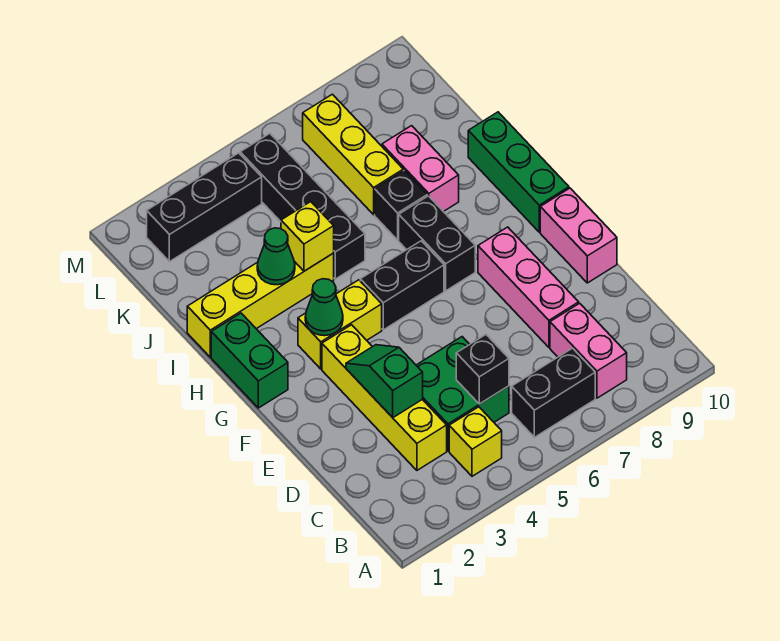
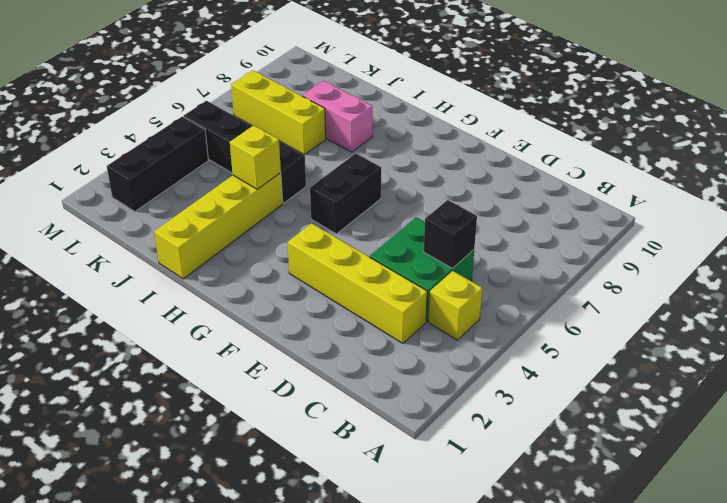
none -> black brick B6:B7 level 1
none -> pink brick B8:C8 level 1
none -> pink brick D8:F8 level 1

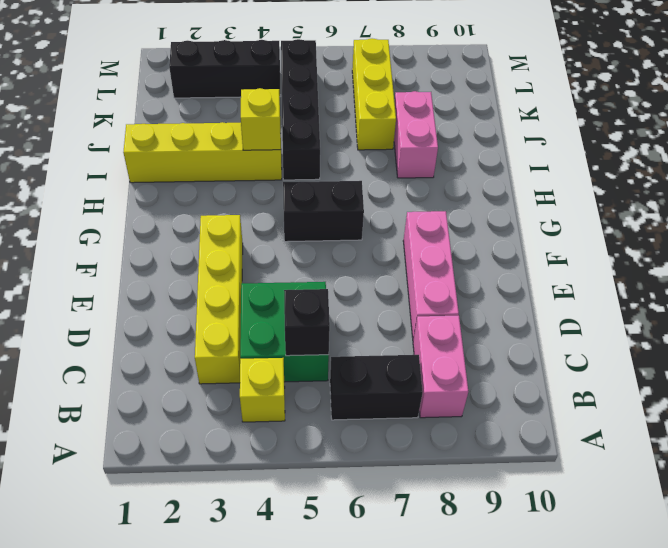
none -> pink brick E10:F10 level 1
none -> green brick G1:H1 level 1
none -> yellow brick G3:G4 level 1

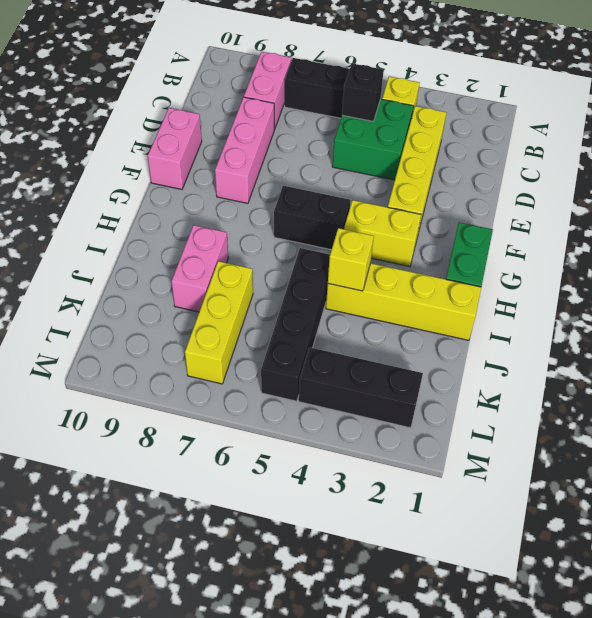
none -> black brick G7:H7 level 1
none -> green brick G10:I10 level 1
none -> black brick I7 level 1

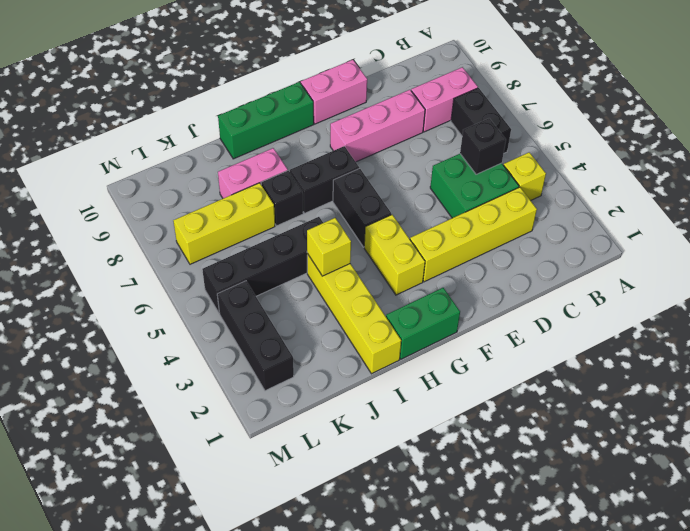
none -> green slope D3:E3 level 2 top D
none -> green cone G3 level 2
none -> green cone I3 level 2

